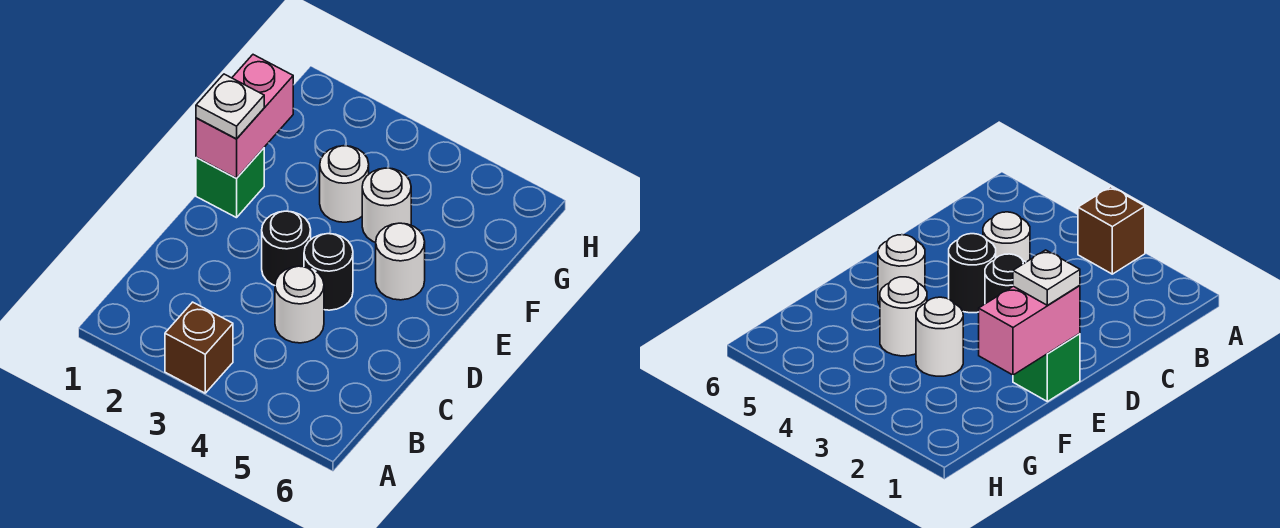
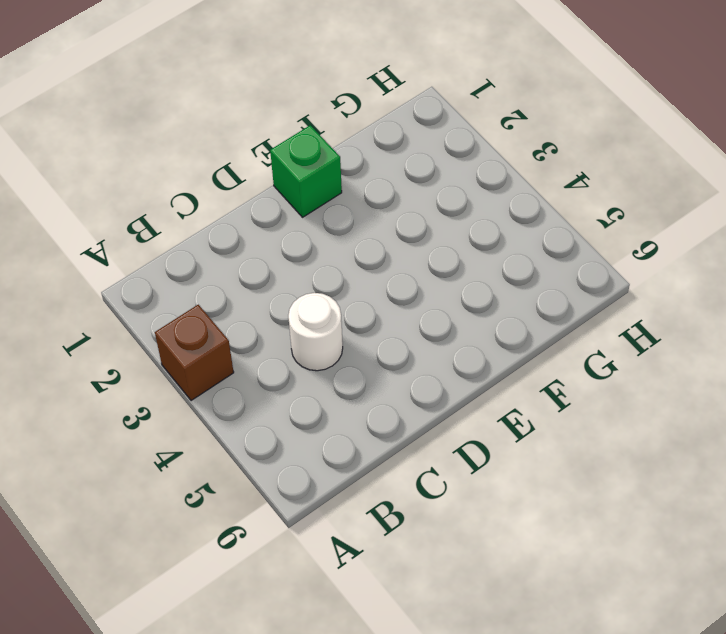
none -> black round brick D3 level 1
none -> black round brick D4 level 1

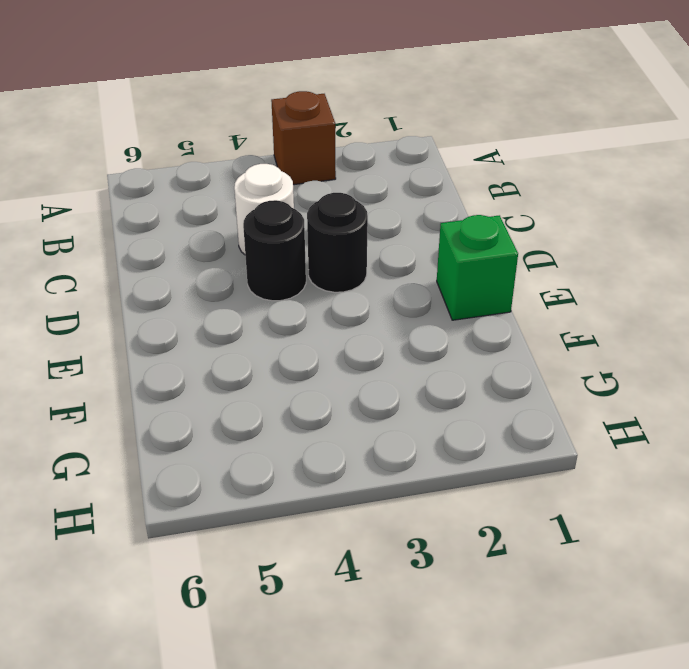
none -> white round brick E5 level 1
none -> white round brick F3 level 1

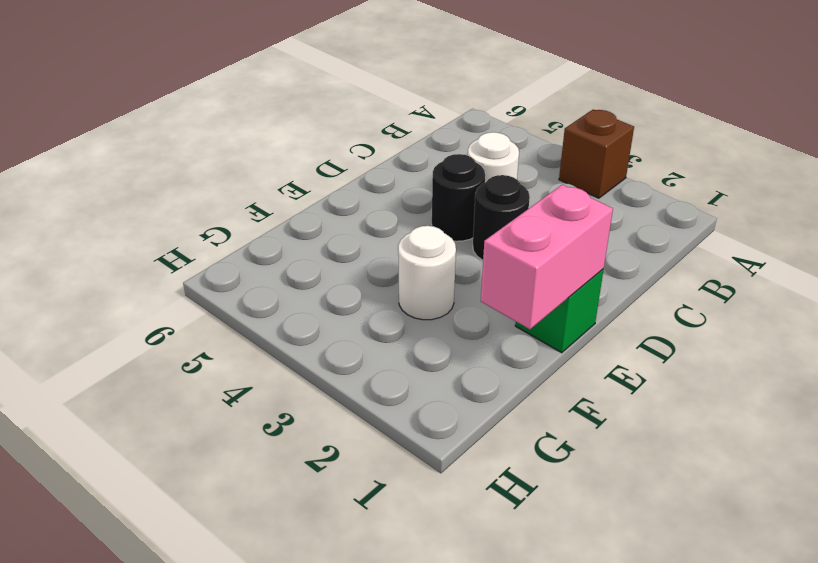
none -> white round brick E5 level 1
none -> white round brick F4 level 1

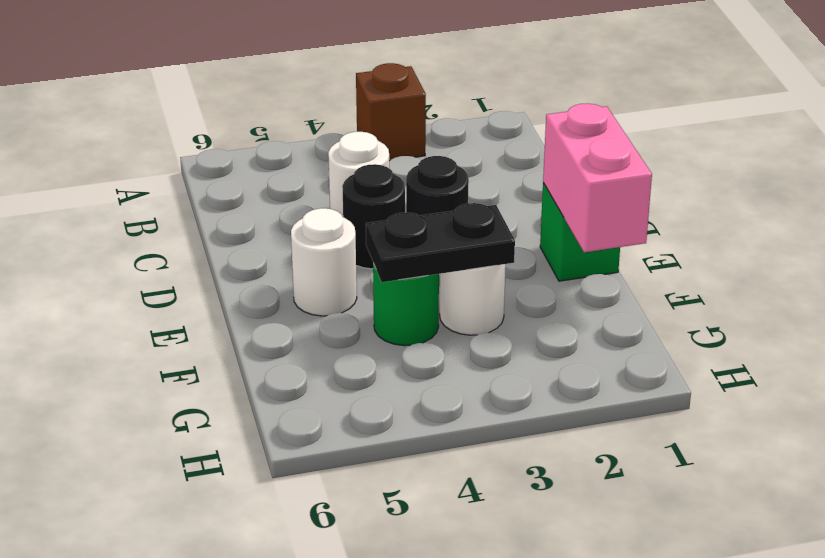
black plate F3:F4 level 2 -> none
green round brick F4 level 1 -> white round brick F4 level 1
none -> white plate E1 level 3

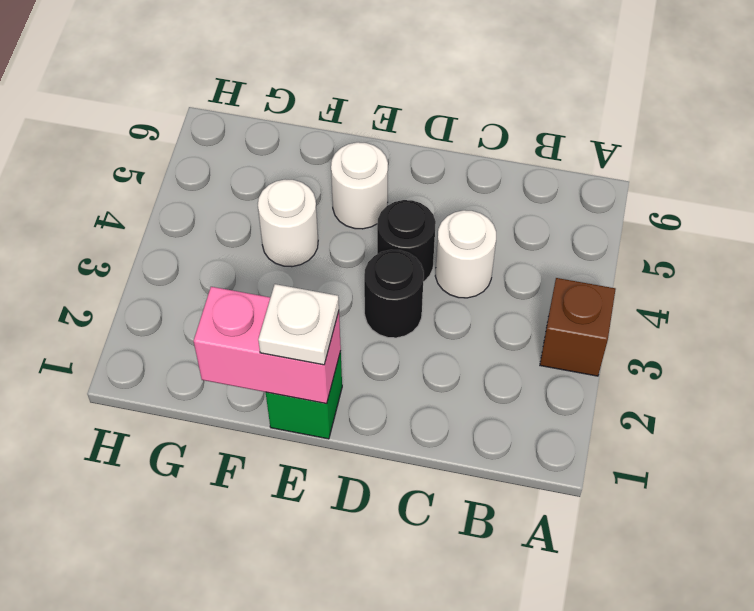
none -> white round brick F3 level 1

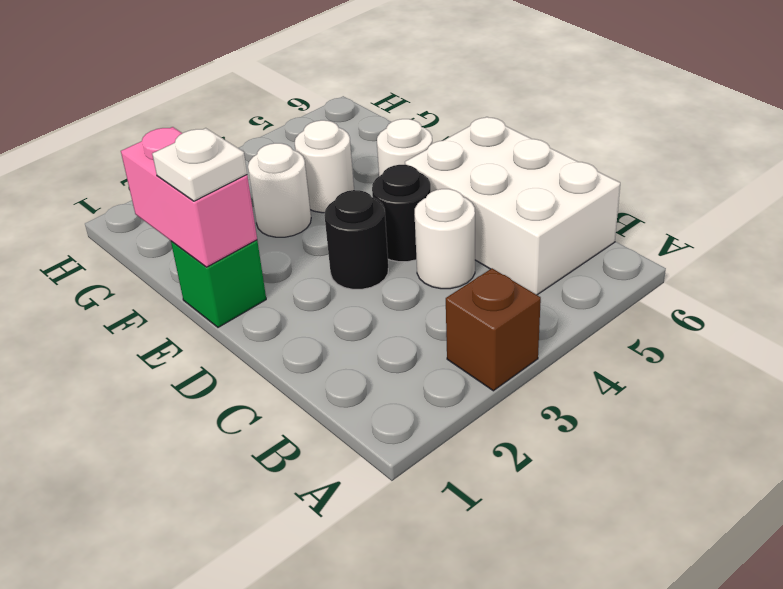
white brick B5:D6 level 1 -> none

